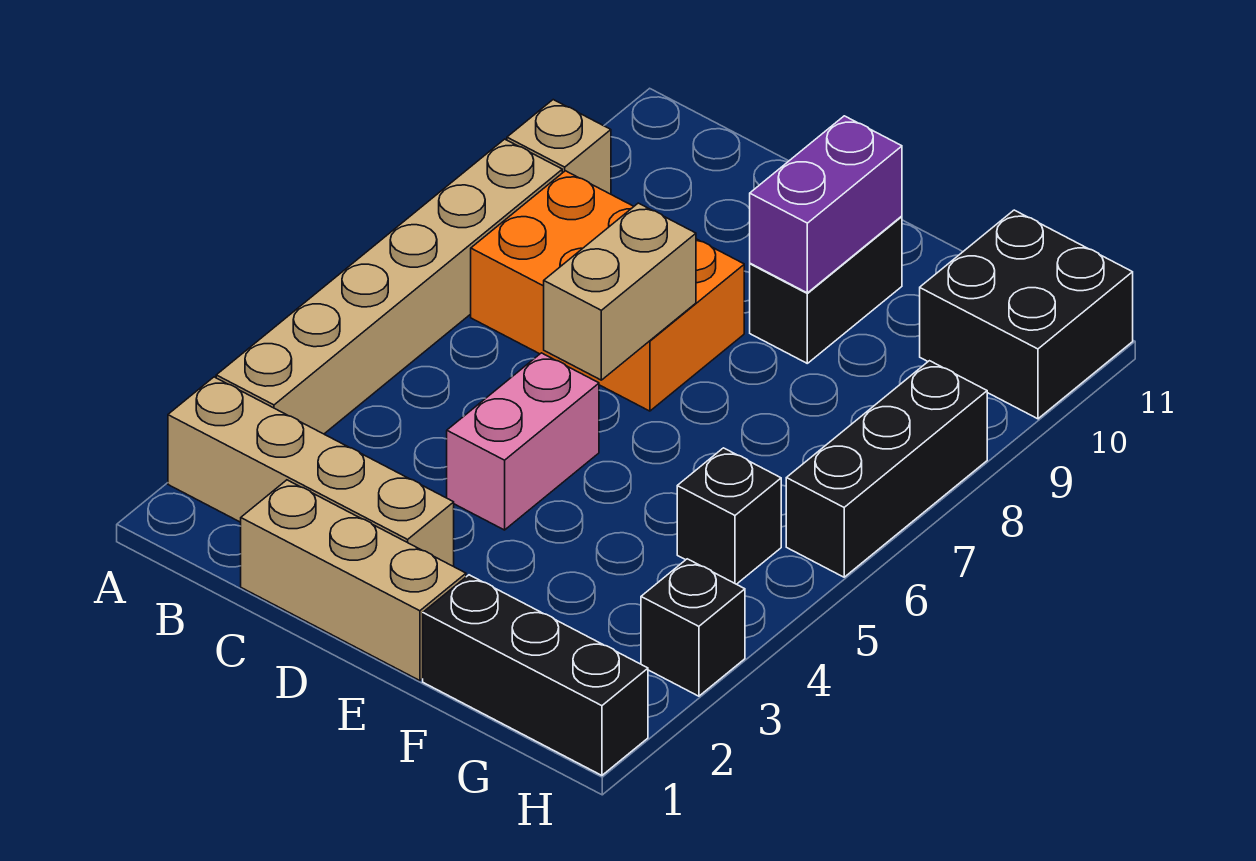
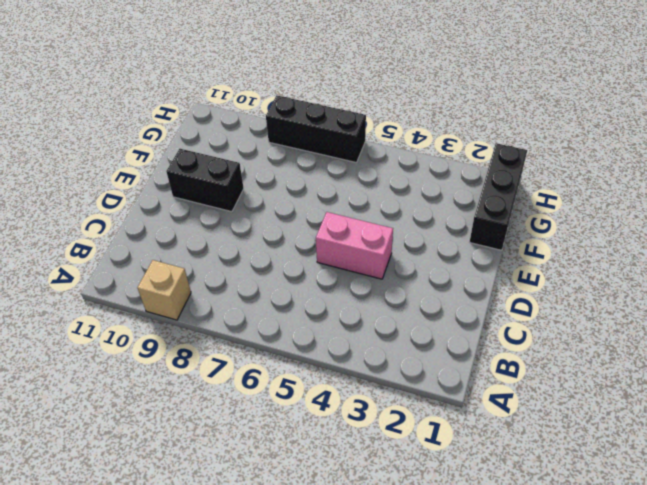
none -> tan brick A2:D2 level 1
none -> tan brick A3:A8 level 1
none -> orange brick B7:D8 level 1

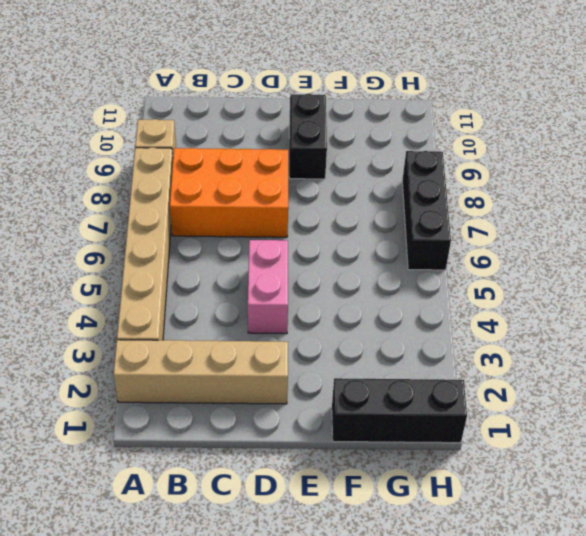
none -> tan brick C1:E1 level 1
none -> black brick G5 level 1
none -> black brick G10:H11 level 1

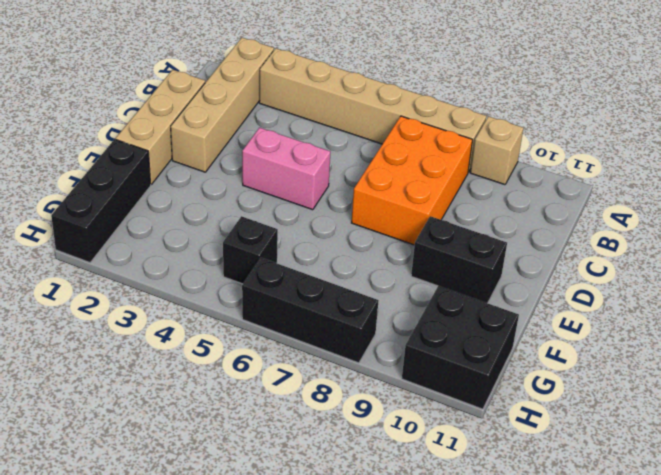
none -> black brick H3 level 1
none -> tan brick D6:D7 level 2
none -> purple brick E9:E10 level 2

